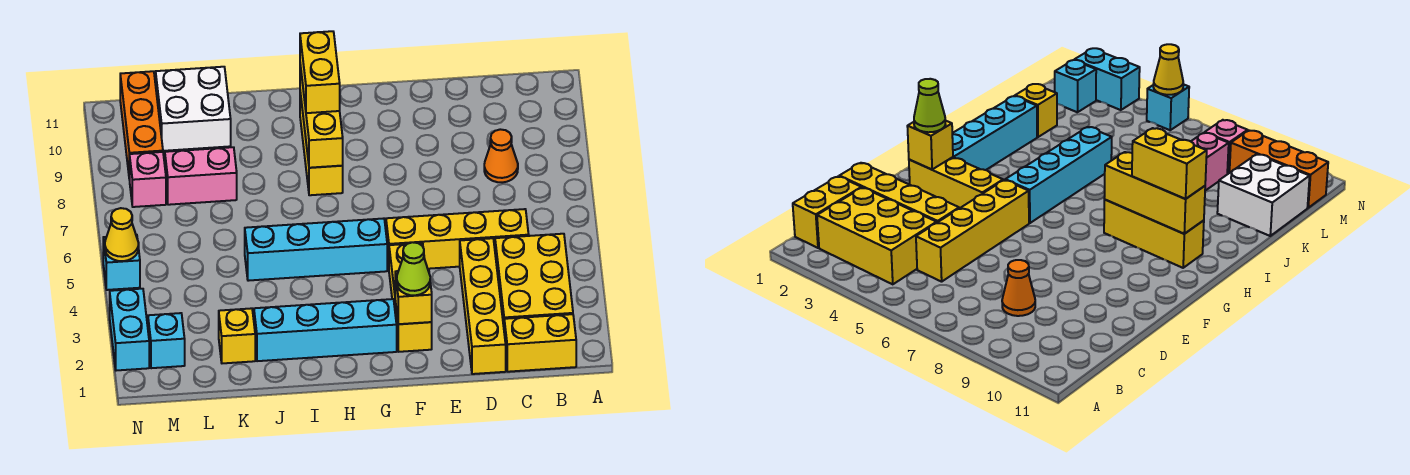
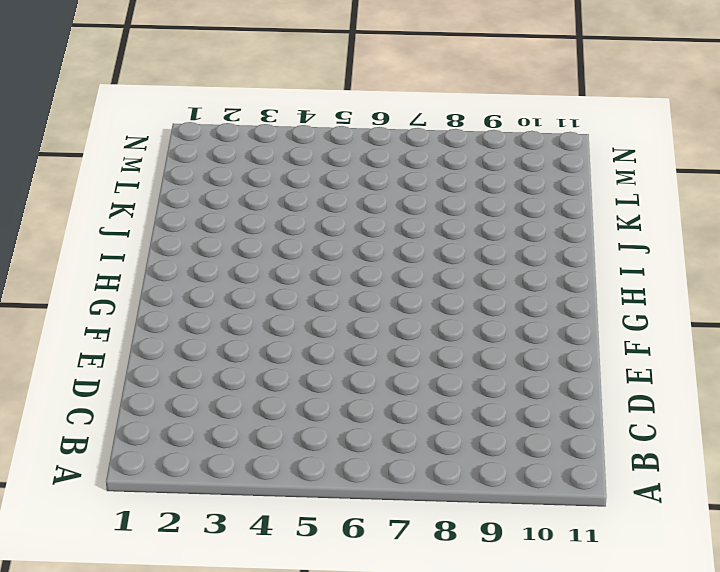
none -> yellow brick B1:C1 level 1
none -> yellow brick B2:C4 level 1
none -> yellow brick C5:F5 level 1

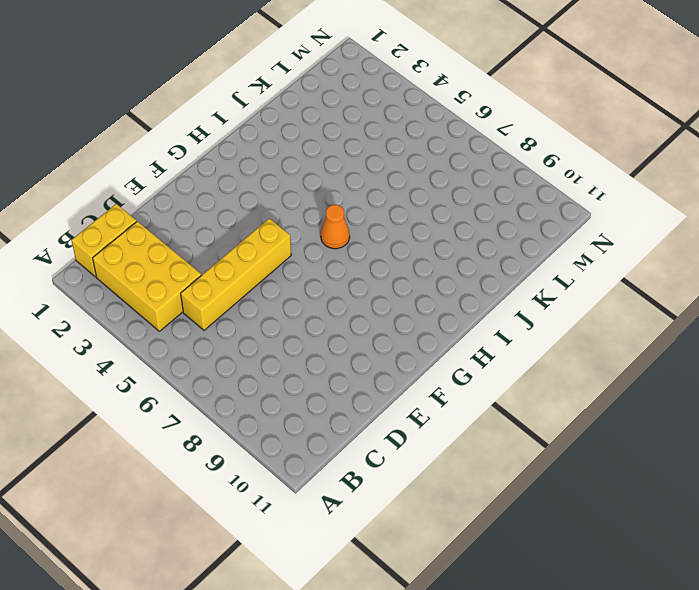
orange cone H6 level 1 -> orange cone C8 level 1
none -> yellow brick D1:D4 level 1
none -> yellow brick F2:F4 level 1
none -> cyan brick G2:J2 level 1

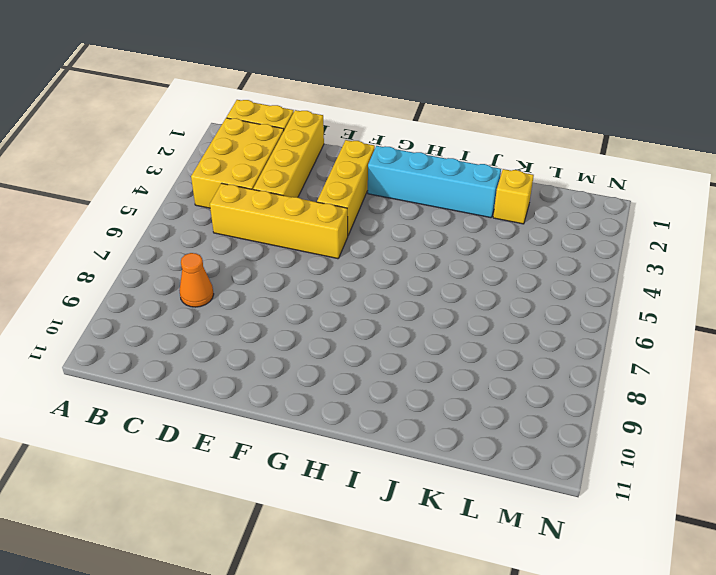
none -> cyan brick G5:J5 level 1
none -> yellow brick H8:H10 level 1
none -> pink brick K8:L8 level 1

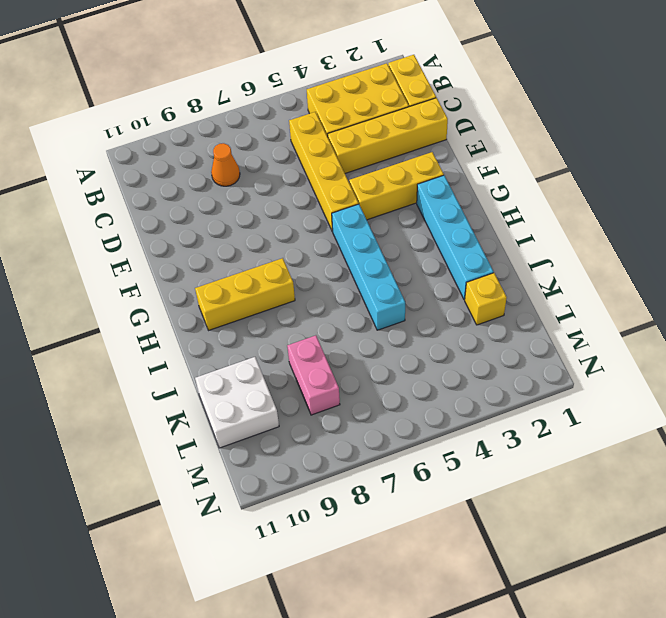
none -> cyan brick M2 level 1
none -> pink brick M8 level 1
none -> orange brick M9:M11 level 1

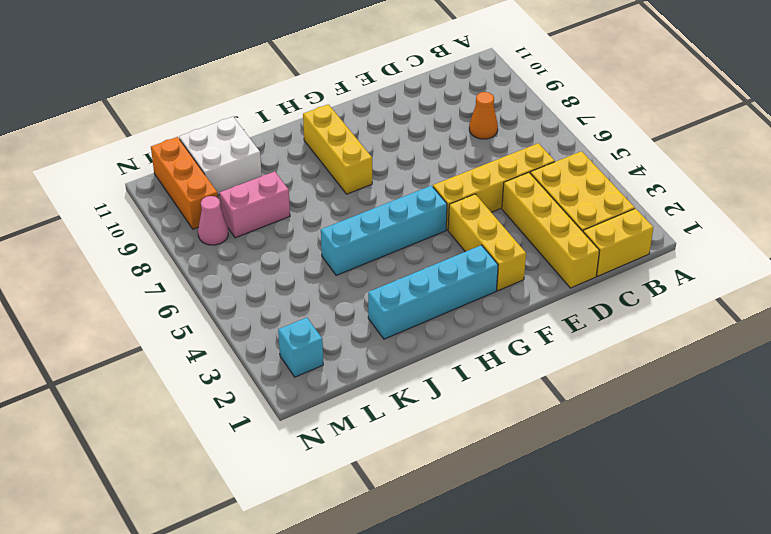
pink cone M8 level 1 -> pink brick M8 level 1
none -> yellow brick K2 level 1
none -> cyan brick N2:N3 level 1
none -> cyan brick N5 level 1

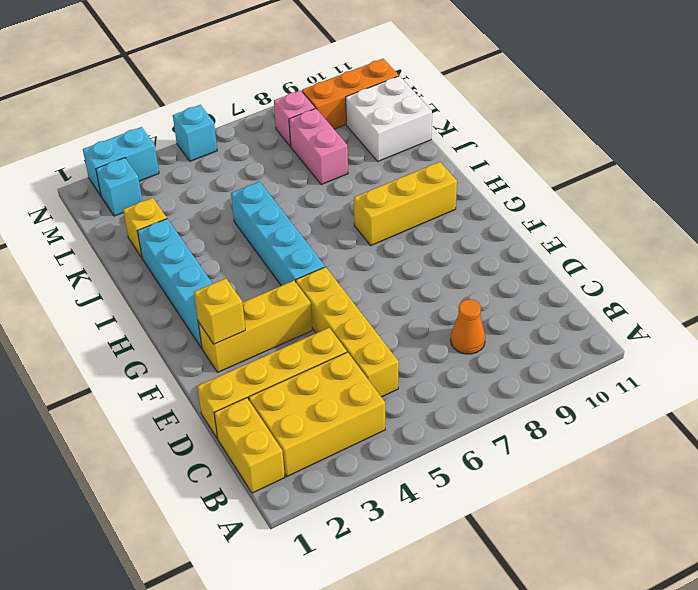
none -> yellow brick H8:H10 level 2
none -> yellow cone N5 level 2
none -> lime cone F2 level 3

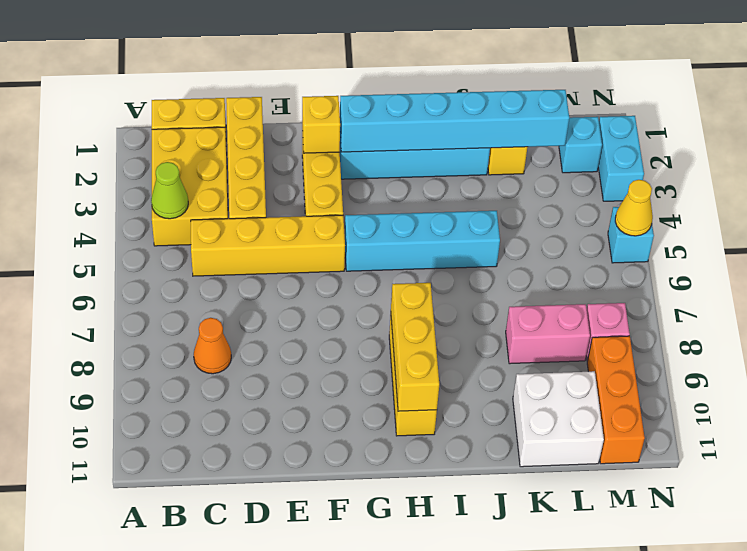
lime cone B4 level 2 -> lime cone F2 level 3
cyan brick G2:L2 level 2 -> none
none -> yellow brick H9:H10 level 3

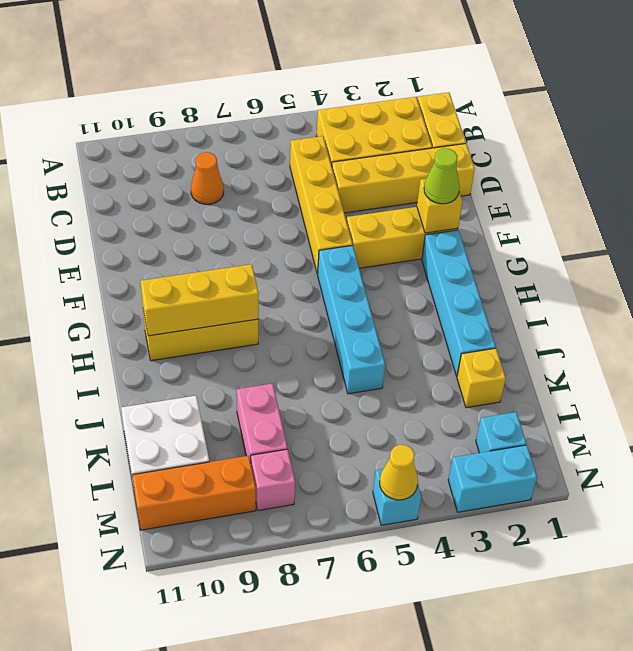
none -> yellow brick H9:H10 level 3

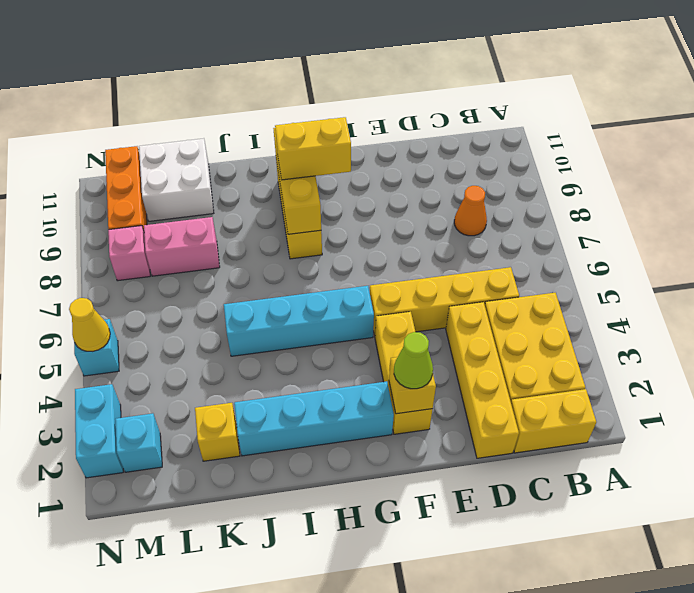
yellow brick G9:H9 level 3 -> yellow brick H9:H10 level 3

